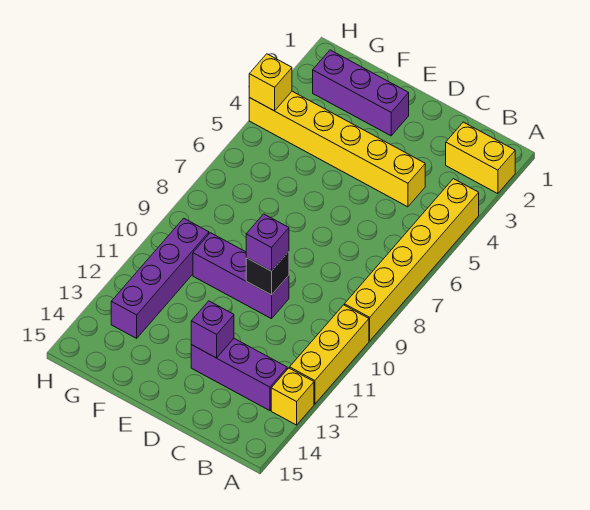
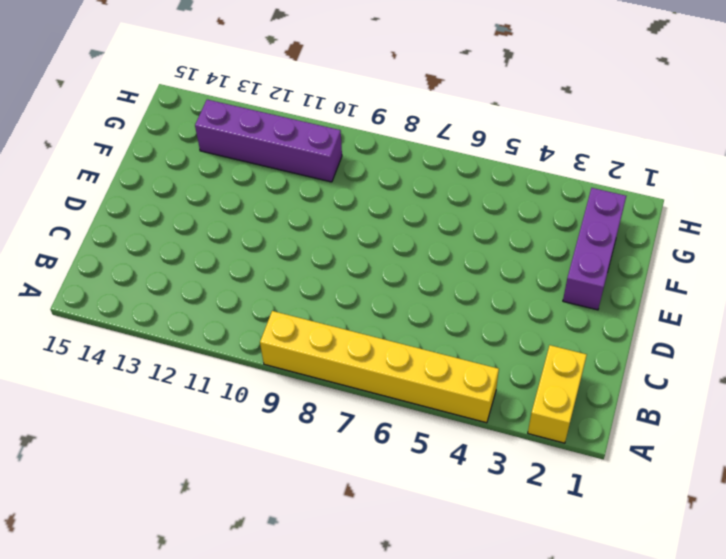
none -> yellow brick A10:A12 level 1
none -> yellow brick A13 level 1
none -> purple brick B13:D13 level 1

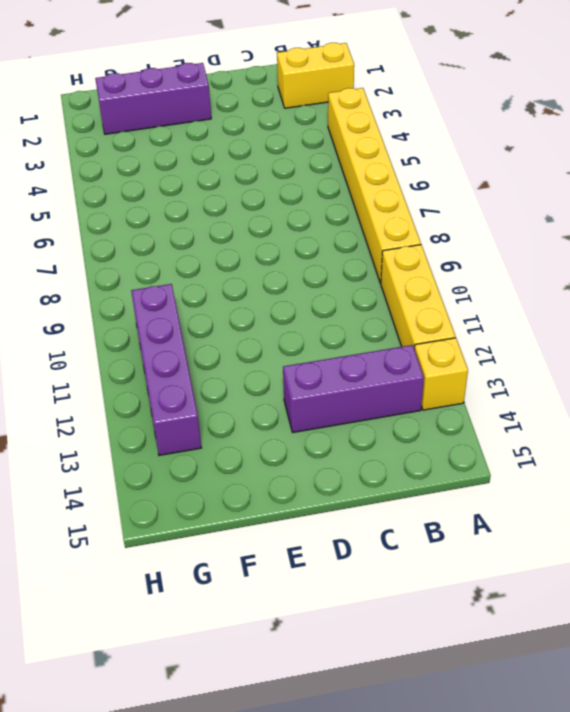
none -> yellow brick C4:H4 level 1
none -> purple brick D10:F10 level 1
none -> black brick D10 level 2

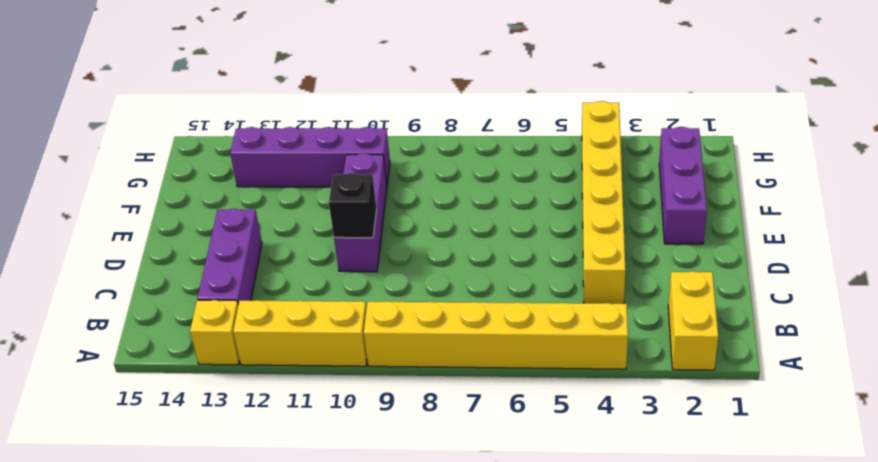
none -> purple brick D13 level 2
none -> yellow brick H4 level 2
none -> purple brick D10 level 3

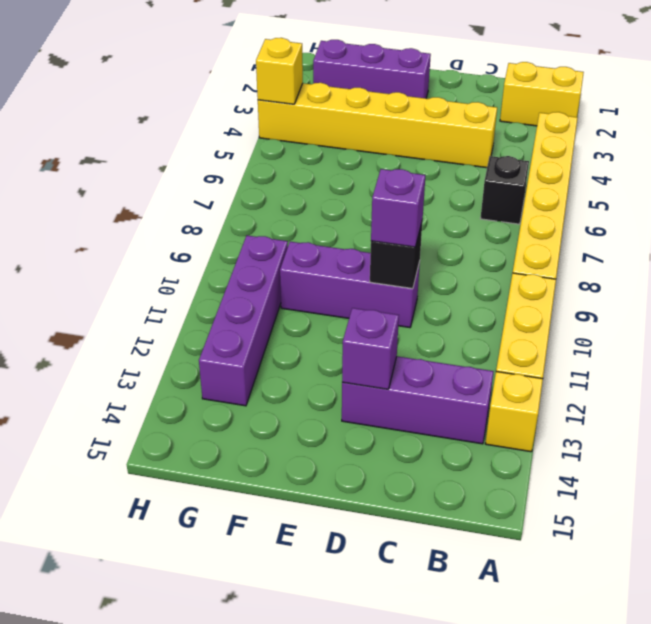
black brick B6 level 1 -> none

